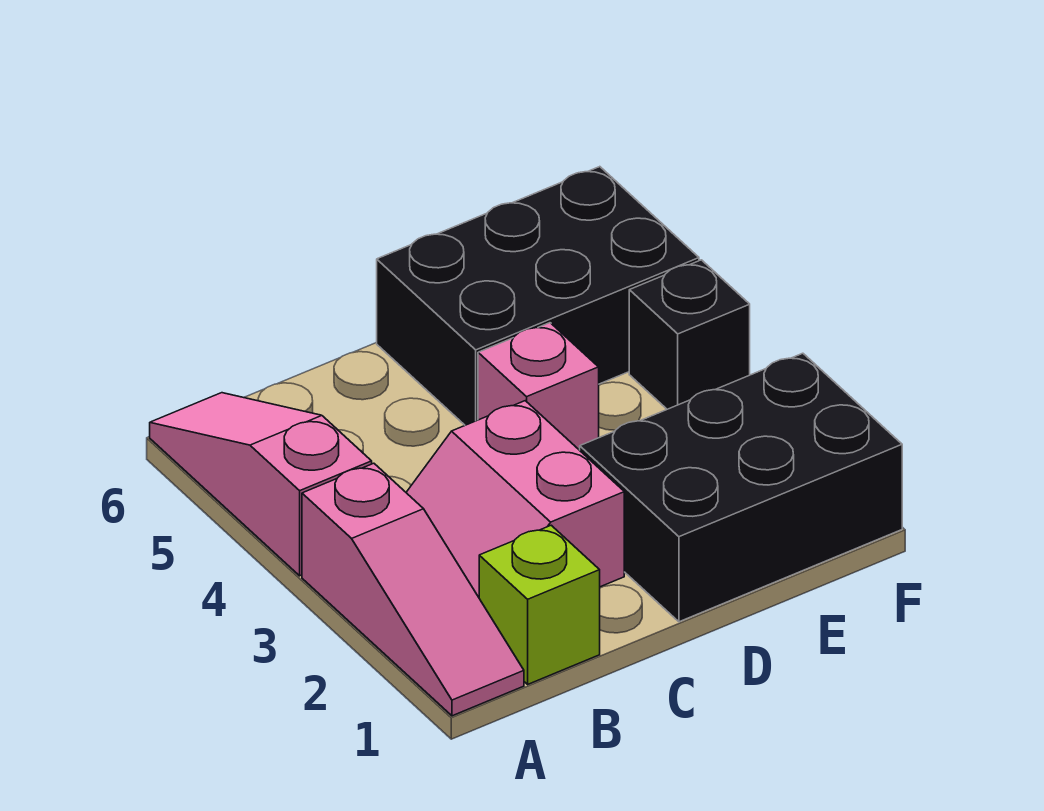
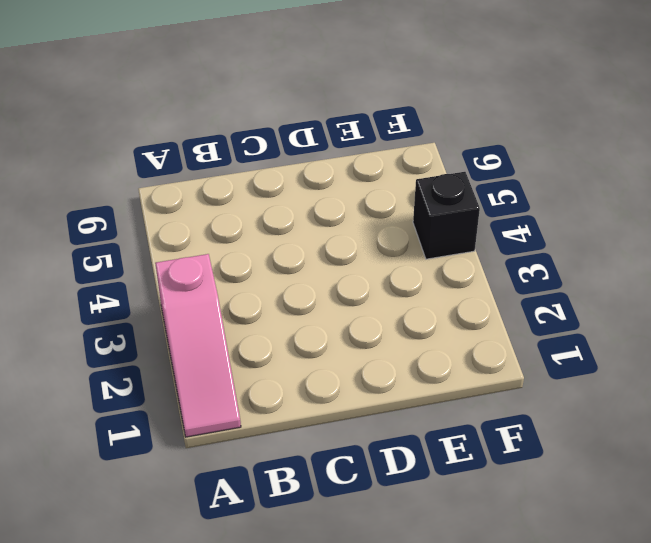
none -> pink slope A4:A6 level 1 top 4
none -> lime brick B1 level 1

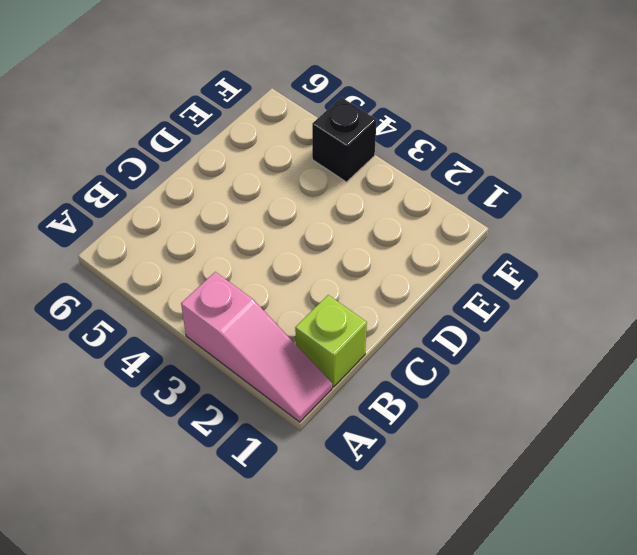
none -> pink slope A4:A6 level 1 top 4
none -> pink slope B2:C3 level 1 top C

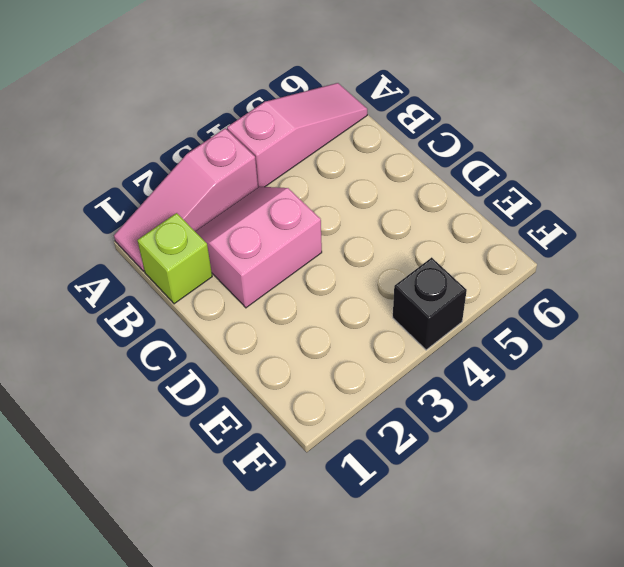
none -> black brick D1:F2 level 1
none -> pink brick D4 level 1

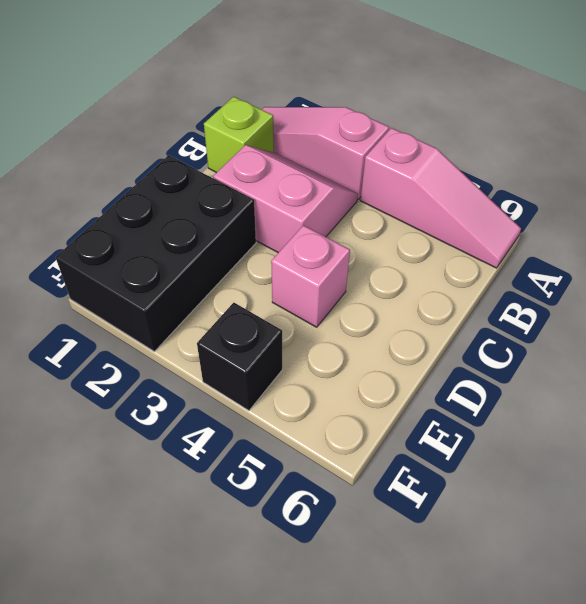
none -> black brick D5:F6 level 1

